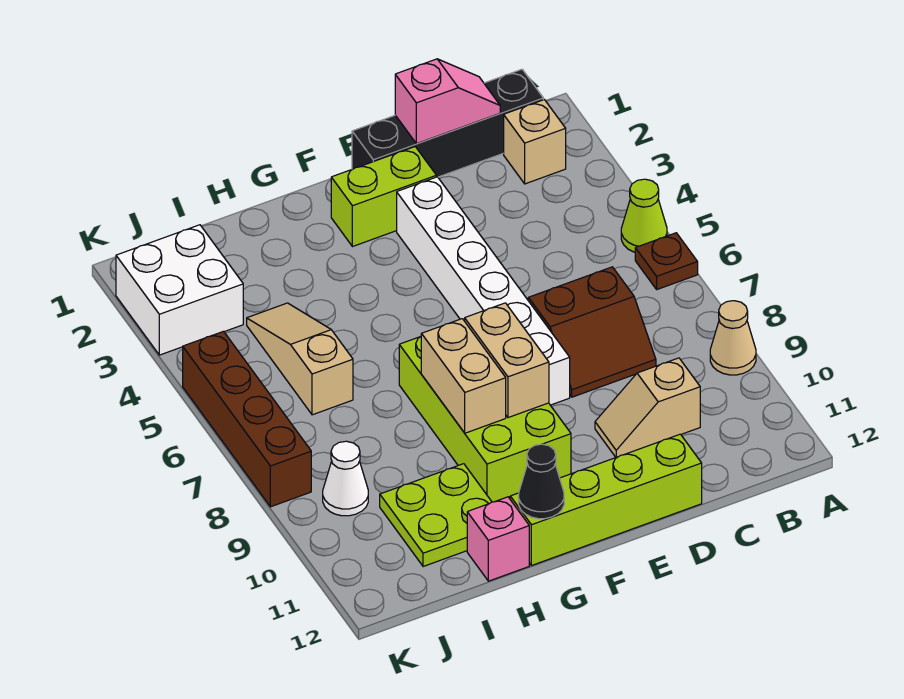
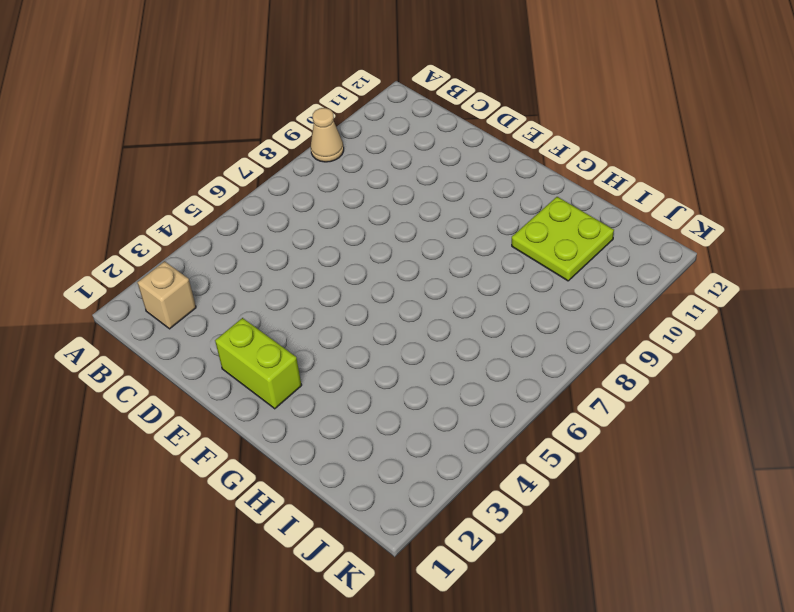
none -> lime cone A5 level 1
none -> brown plate A6 level 1
none -> black brick B1:E1 level 1

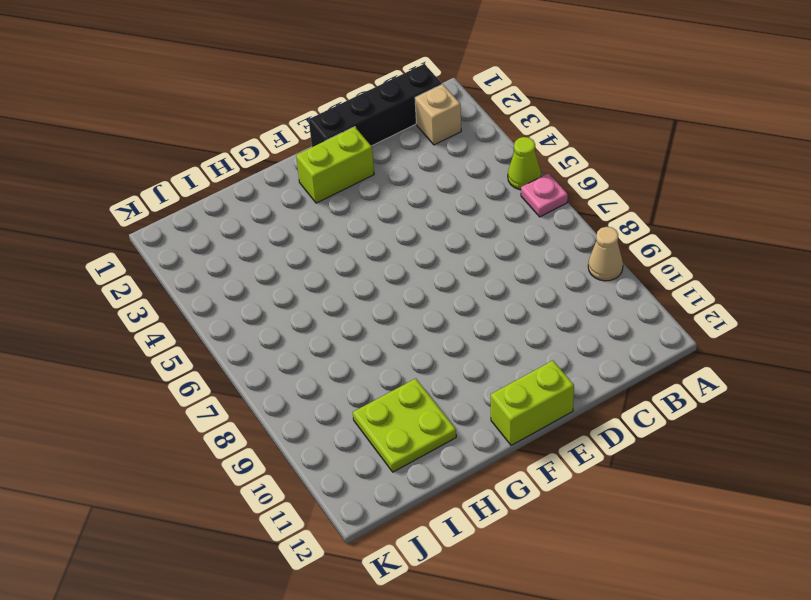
pink plate A6 level 1 -> brown plate A6 level 1
lime brick E12:F12 level 1 -> lime brick D12:G12 level 1
none -> brown slope C7:D8 level 1 top 7
none -> tan slope C10:D10 level 1 top C
none -> white brick E3:E8 level 1

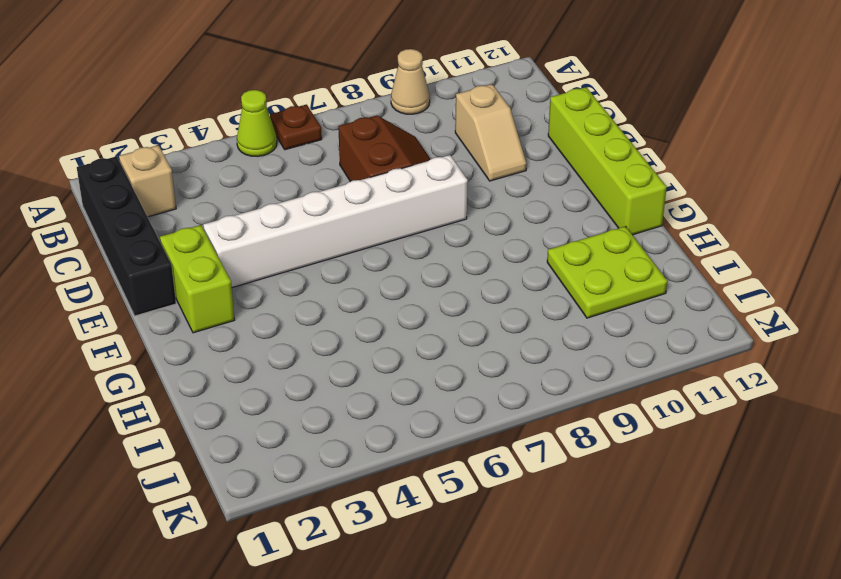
none -> lime brick F7:G10 level 1
none -> pink brick H12 level 1
none -> tan slope I4:I6 level 1 top 6

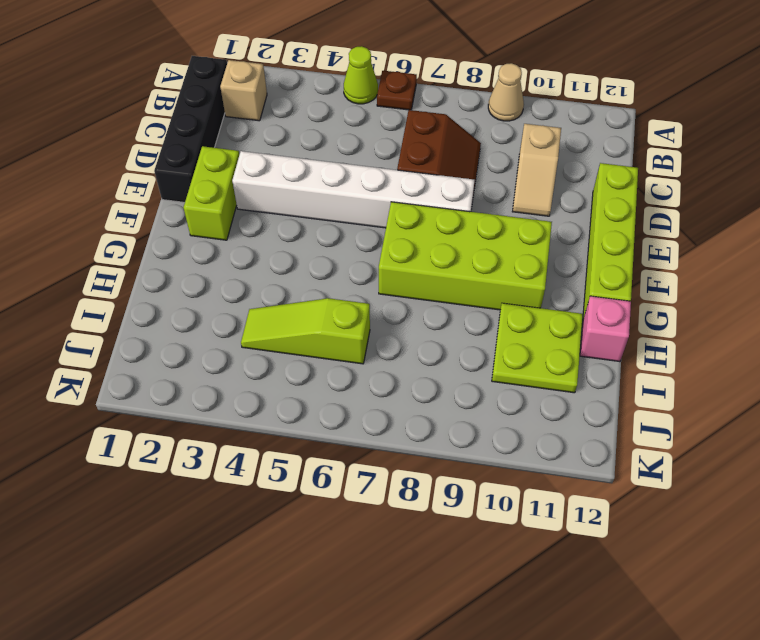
lime slope I4:I6 level 1 top 6 -> tan slope I4:I6 level 1 top 6
none -> white brick J2:K3 level 1
none -> white cone J9 level 1
none -> brown brick K5:K8 level 1

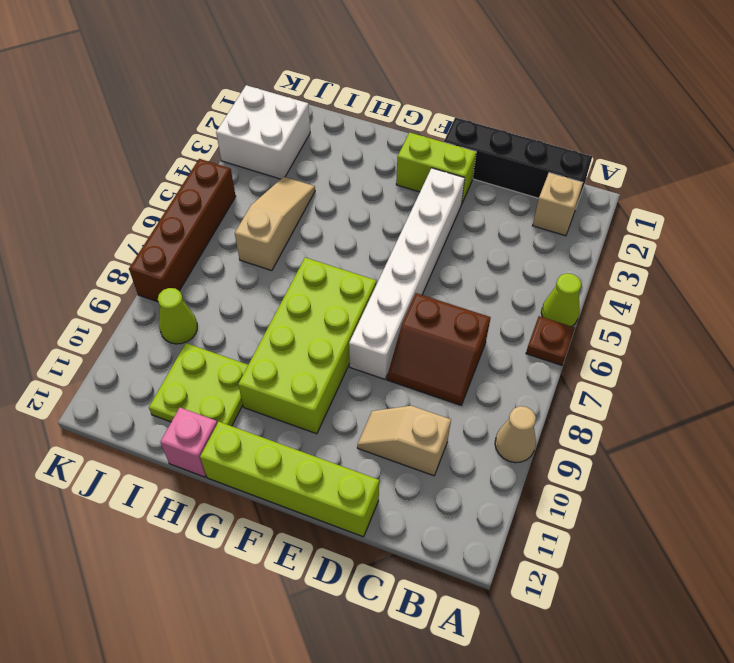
lime cone J9 level 1 -> white cone J9 level 1
none -> pink slope C1:D1 level 2 top D
none -> tan brick F8:F9 level 2
none -> tan brick G8:G9 level 2

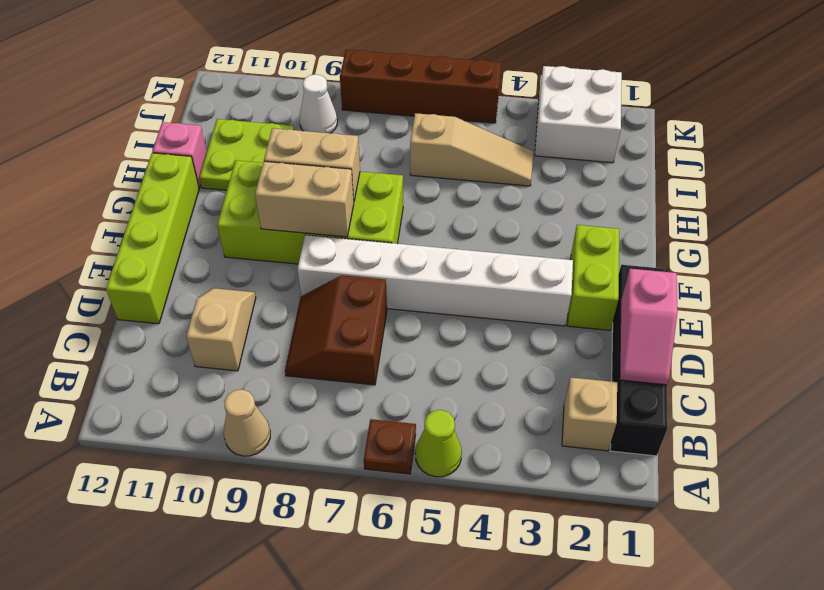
none -> black cone G12 level 2

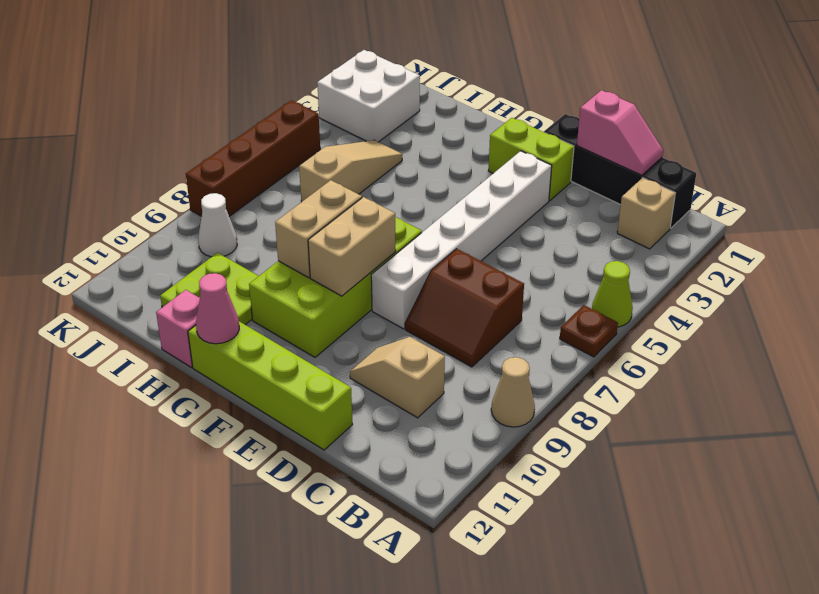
pink cone G12 level 2 -> black cone G12 level 2

